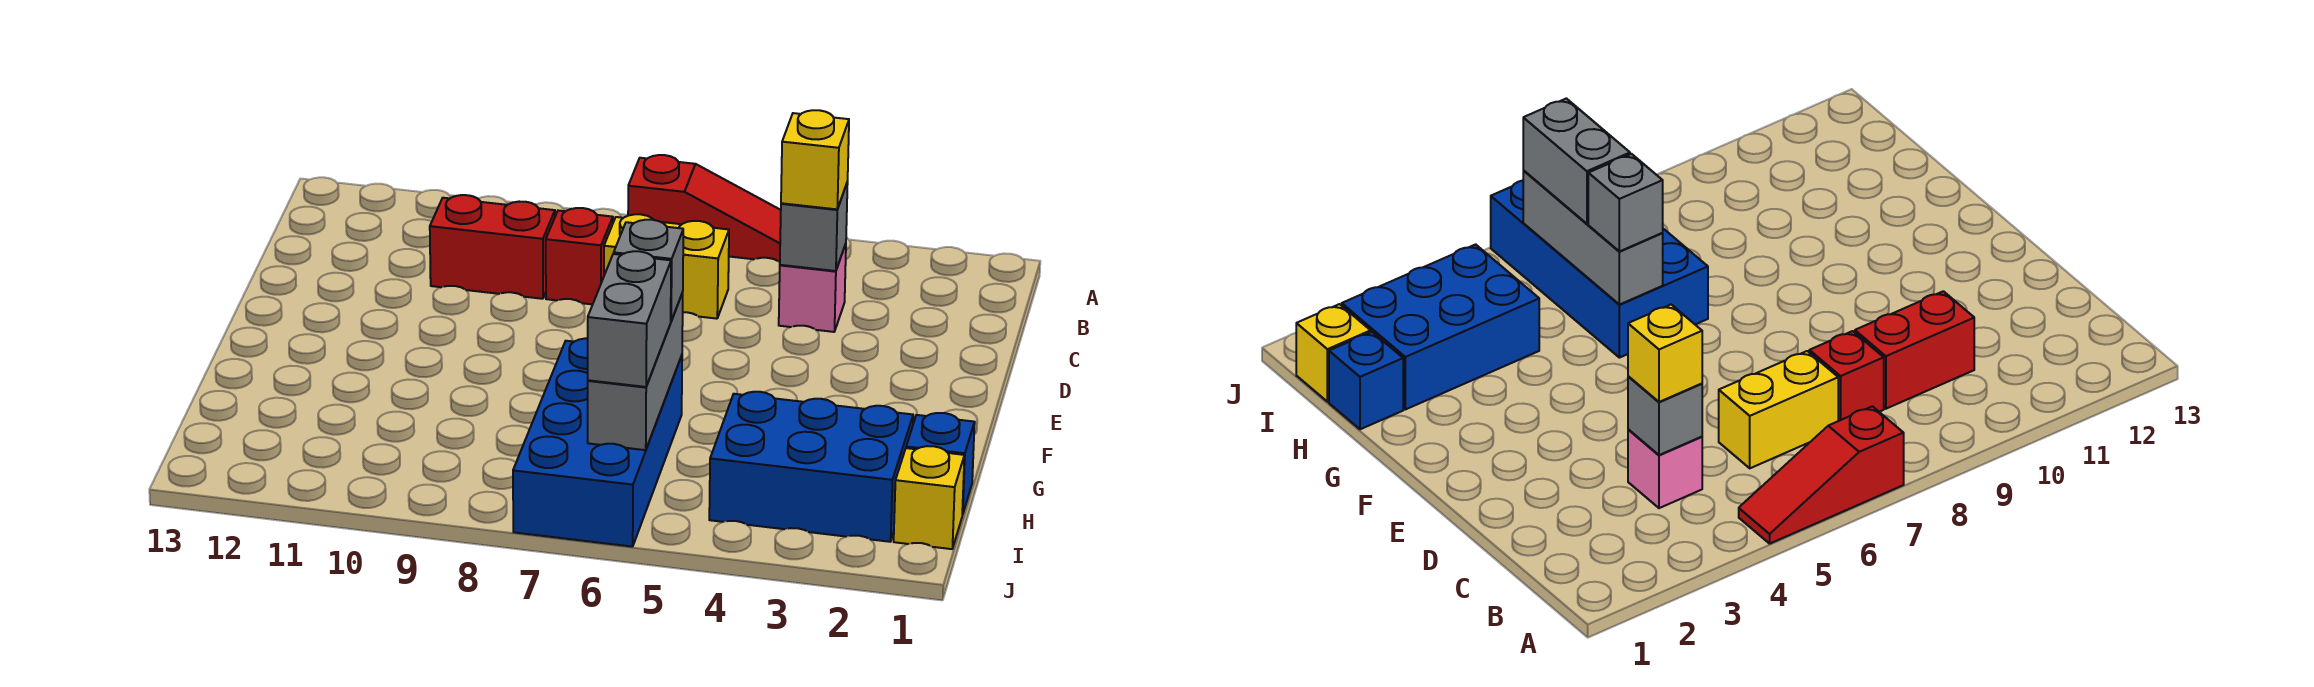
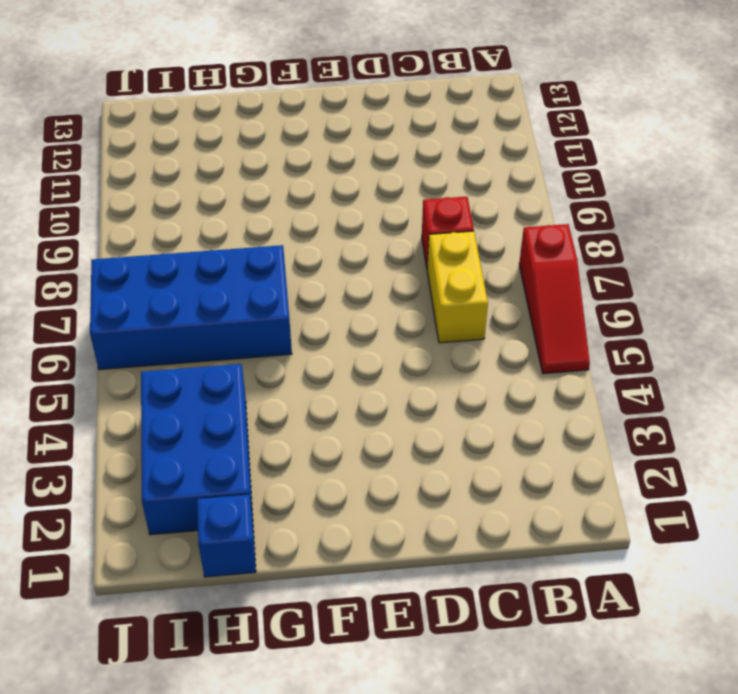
none -> pink brick C4 level 1
none -> red brick C9:C10 level 1
none -> yellow brick I1 level 1

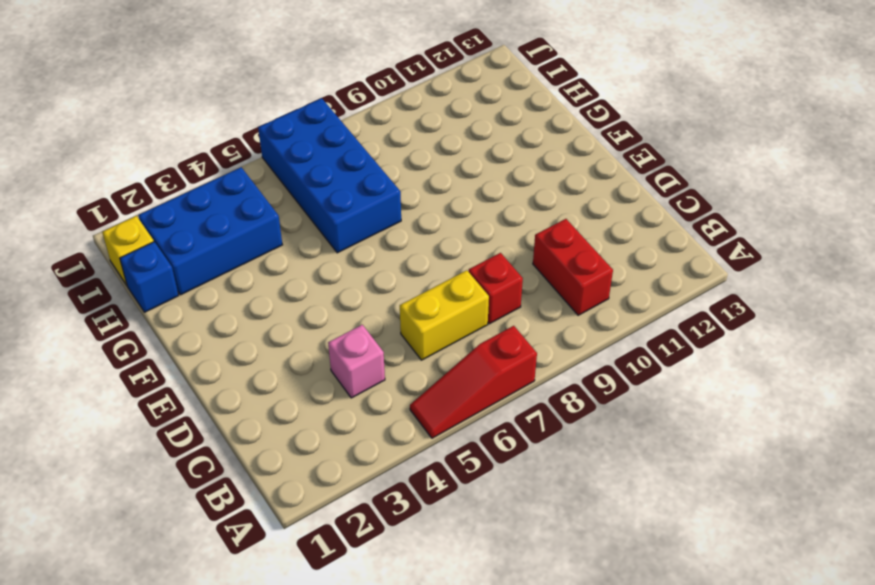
red brick B10:C10 level 1 -> red brick C9:C10 level 1
none -> grey brick C4 level 2
none -> grey brick G6:I6 level 2
none -> yellow brick C4 level 3

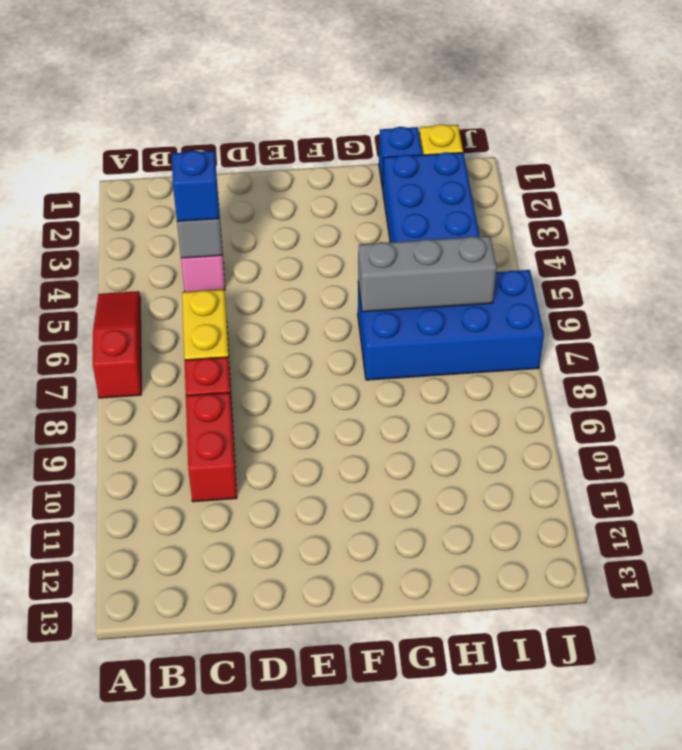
blue brick C4 level 3 -> yellow brick C4 level 3
none -> grey brick G6 level 3
none -> grey brick H6:I6 level 3

